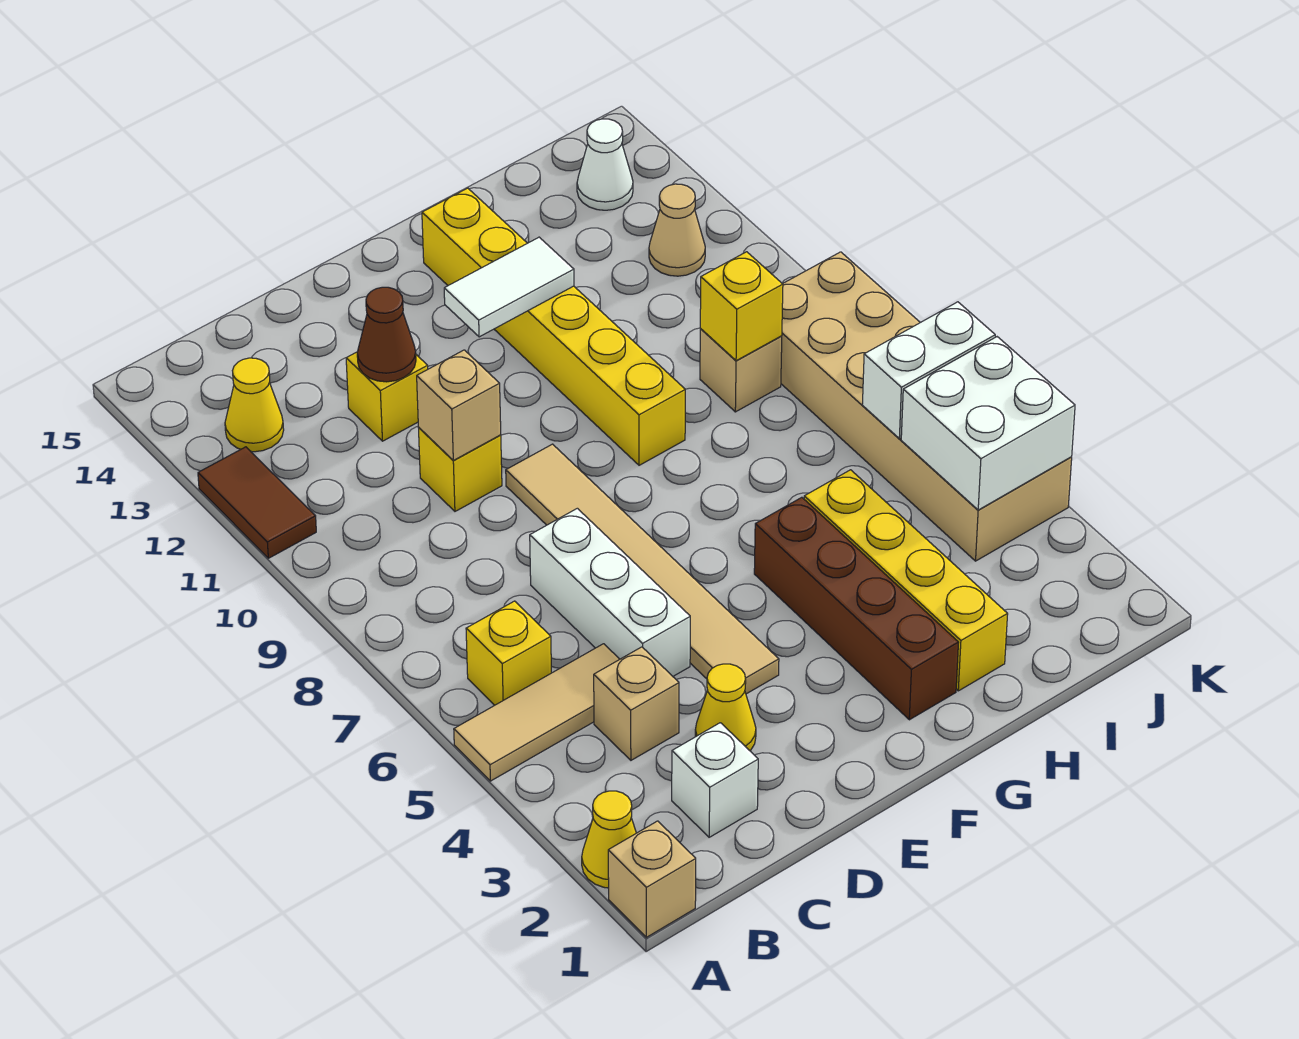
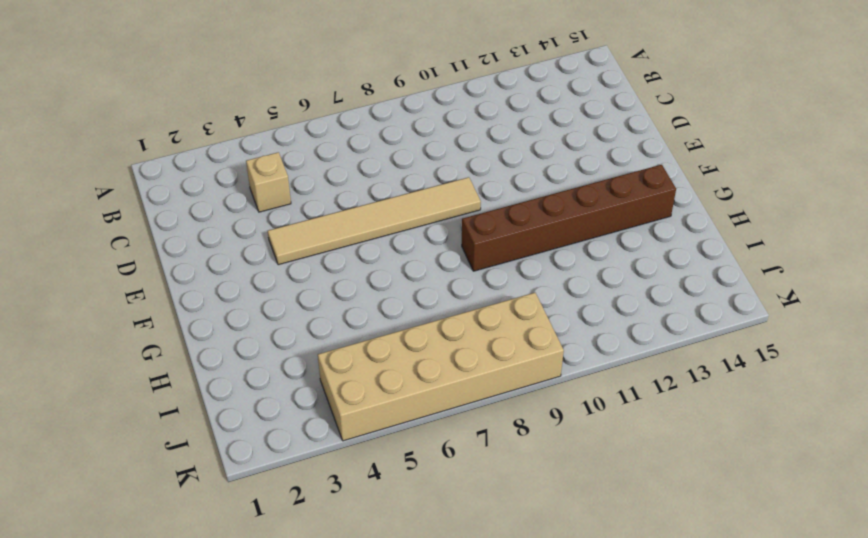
brown brick G9:G14 level 1 -> yellow brick G9:G14 level 1
none -> tan brick A1 level 1
none -> yellow cone A2 level 1
none -> tan tile A5:C5 level 1

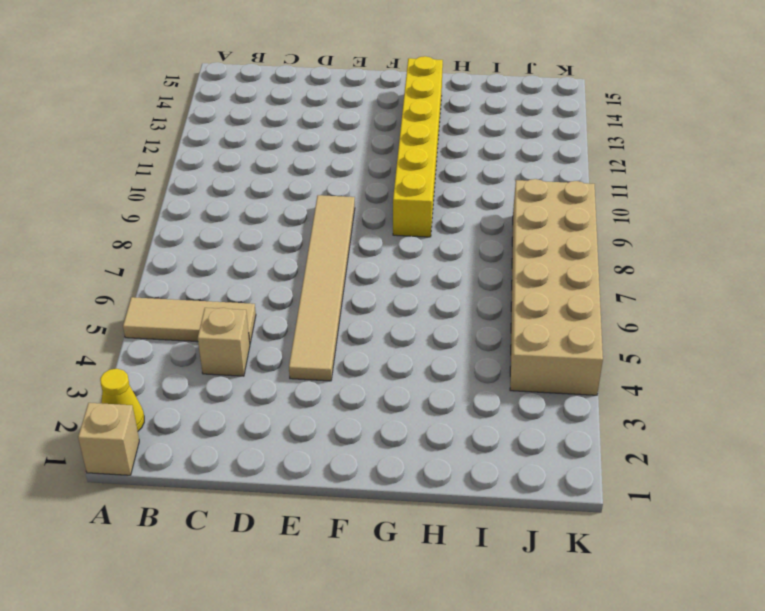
none -> brown tile A11:A12 level 1
none -> yellow brick B6 level 1
none -> yellow cone B13 level 1

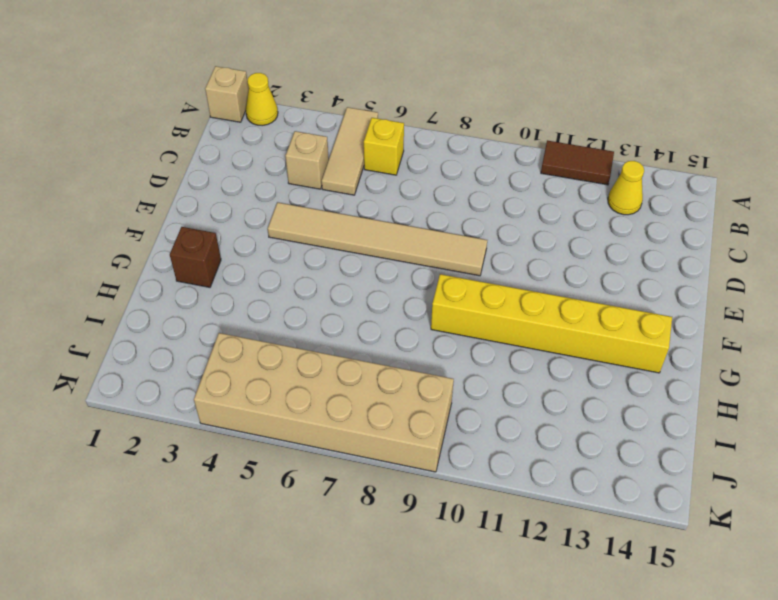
brown brick G2 level 1 -> brown brick G2:G5 level 1
none -> white brick C2 level 1
none -> yellow cone D3 level 1
none -> white brick D5:D7 level 1

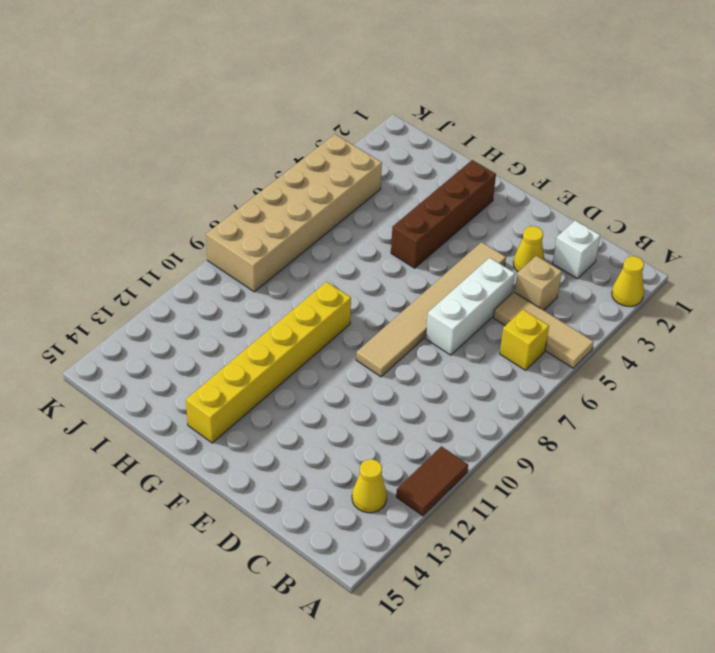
none -> tan brick A1 level 1
none -> yellow brick D10 level 1
none -> yellow brick D12 level 1

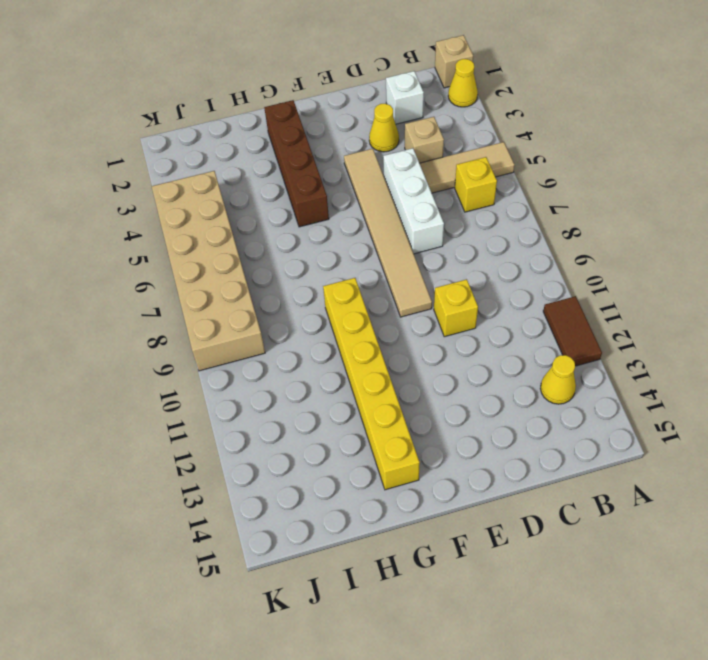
none -> yellow brick D12 level 1
none -> yellow brick H2:H5 level 1
none -> tan brick I9 level 1

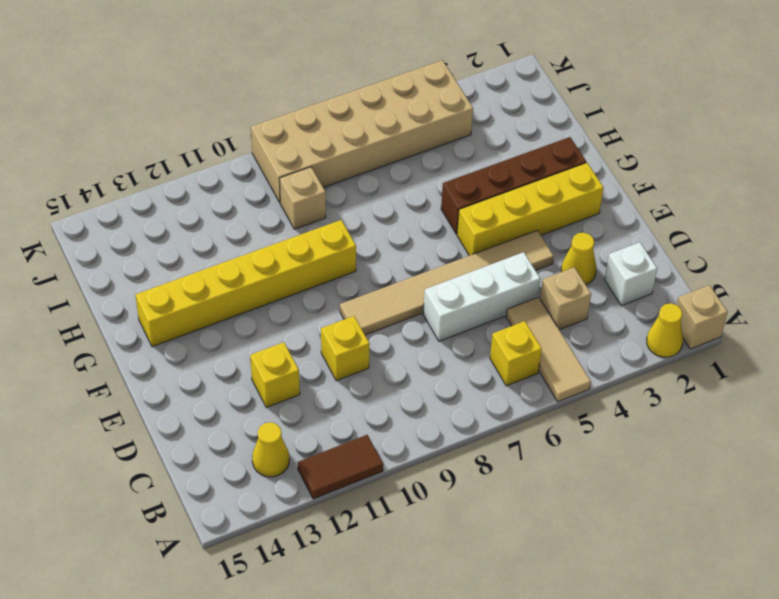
yellow brick F2:F5 level 1 -> yellow brick H2:H5 level 1
none -> tan cone J12 level 1
none -> white cone J14 level 1
none -> tan brick D10 level 2

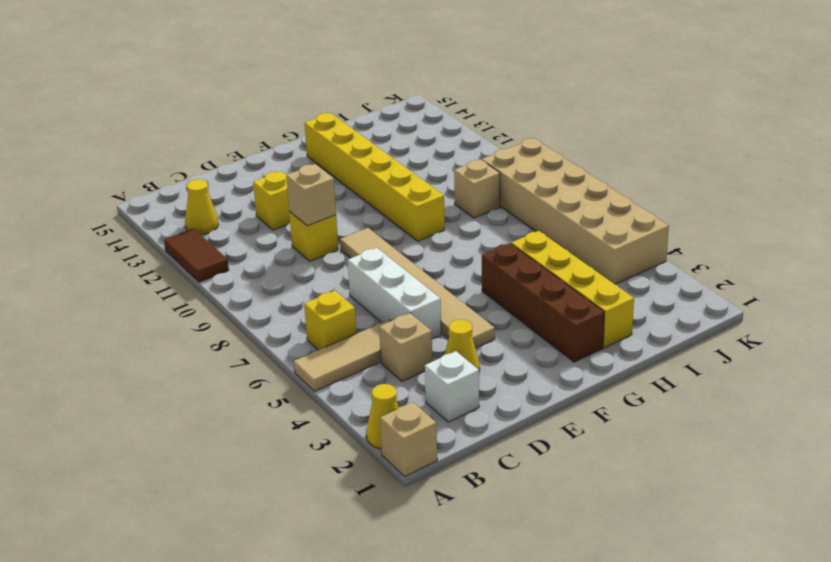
none -> tan cone J12 level 1
none -> white cone J14 level 1
none -> brown cone D12 level 2

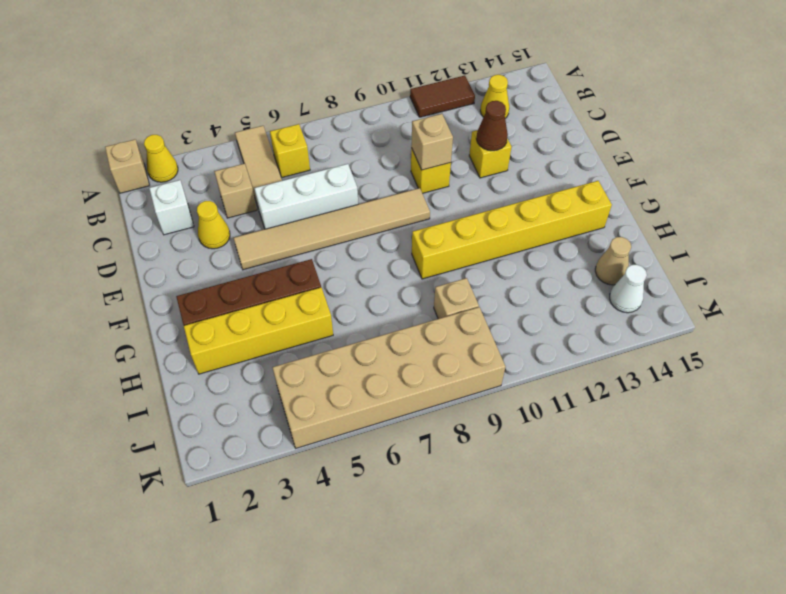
tan cone I14 level 1 -> tan cone J12 level 1
none -> white tile F12:G12 level 2
none -> yellow brick I9 level 2
none -> white brick J4:K5 level 2

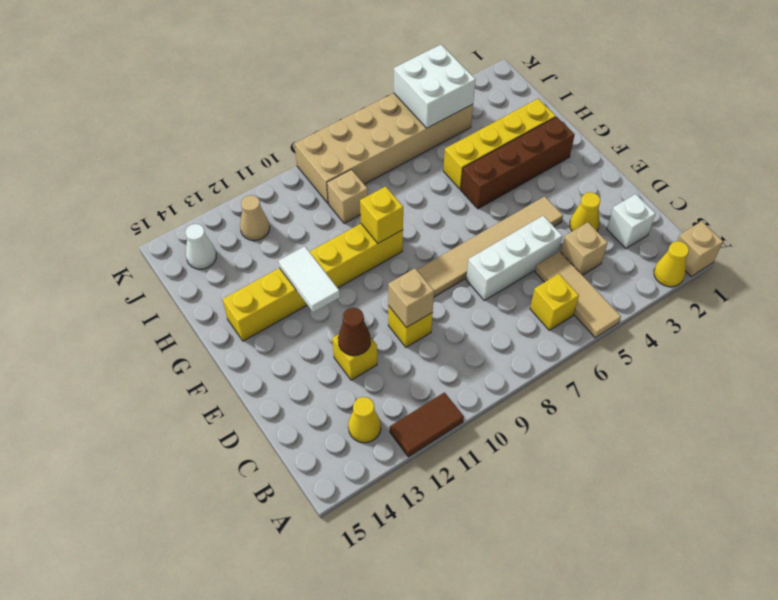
yellow brick G9 level 2 -> yellow brick I9 level 2
none -> white brick J6:K6 level 2

